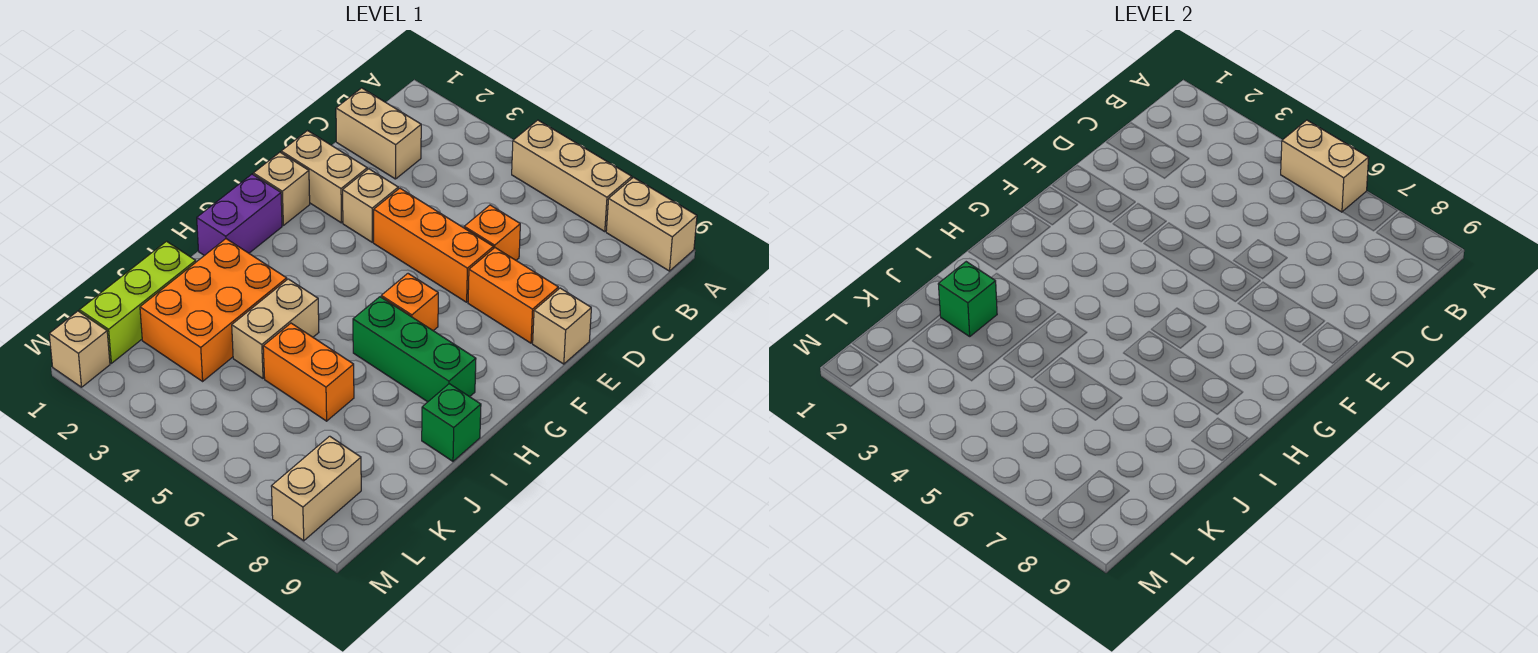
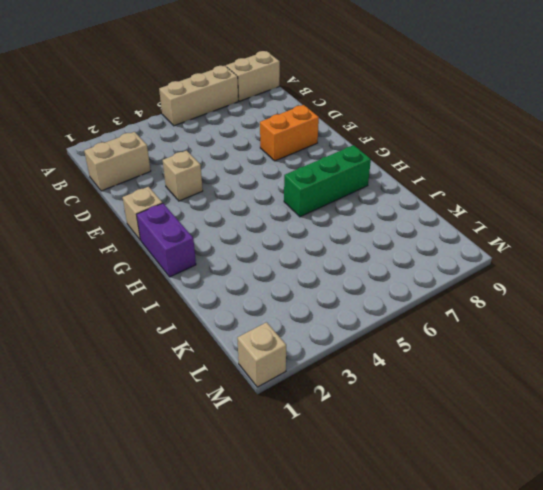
none -> orange brick D6 level 1
none -> tan brick E1:E2 level 1
none -> orange brick E4:E6 level 1

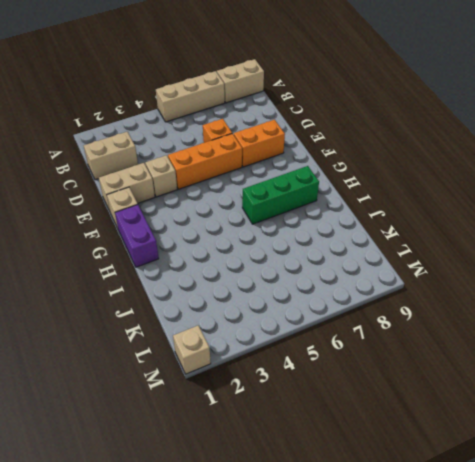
none -> tan brick E9 level 1
none -> orange brick G6 level 1
none -> orange brick I2:K3 level 1

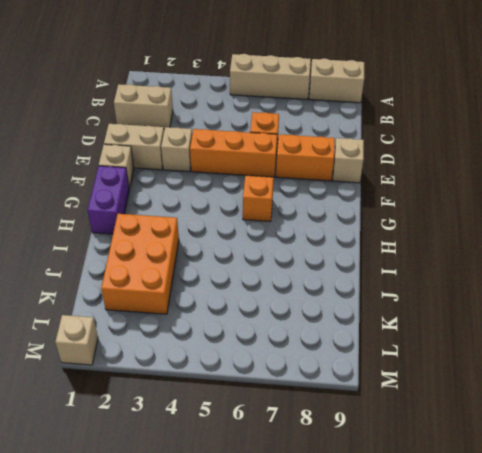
none -> green brick H6:H8 level 1
none -> tan brick I4:J4 level 1
none -> green brick I9 level 1

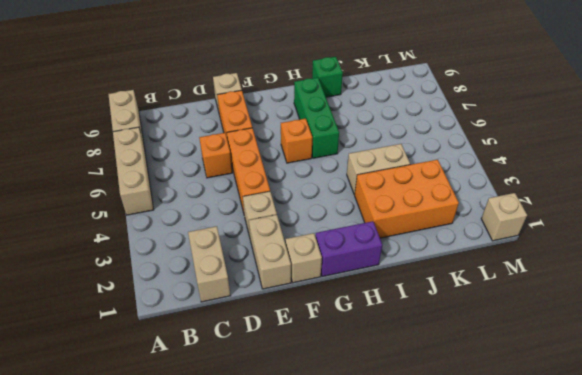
none -> lime brick J1:L1 level 1
none -> orange brick J5:J6 level 1
none -> tan brick L8:M8 level 1

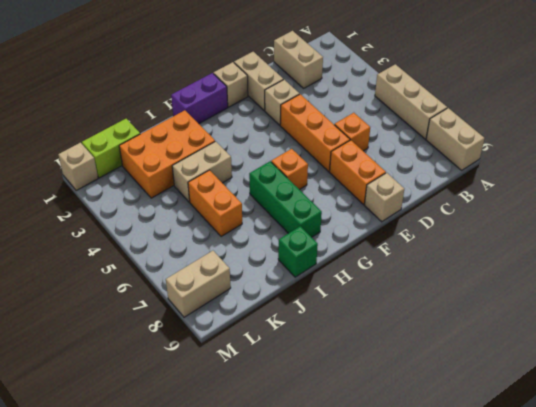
lime brick K1:L1 level 1 -> lime brick J1:L1 level 1
none -> tan brick A5:A6 level 2
none -> green brick J2 level 2

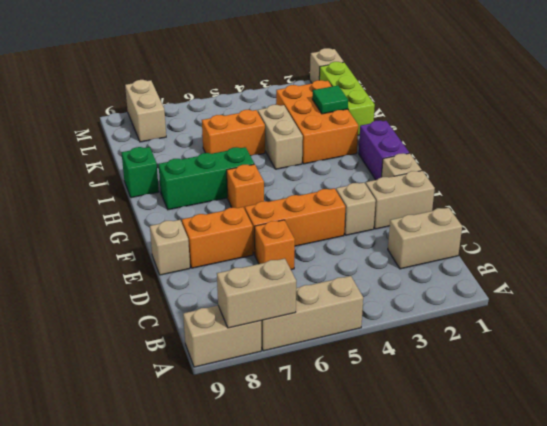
tan brick A7:A8 level 2 -> tan brick A5:A6 level 2
green tile J2 level 2 -> green brick J2 level 2

